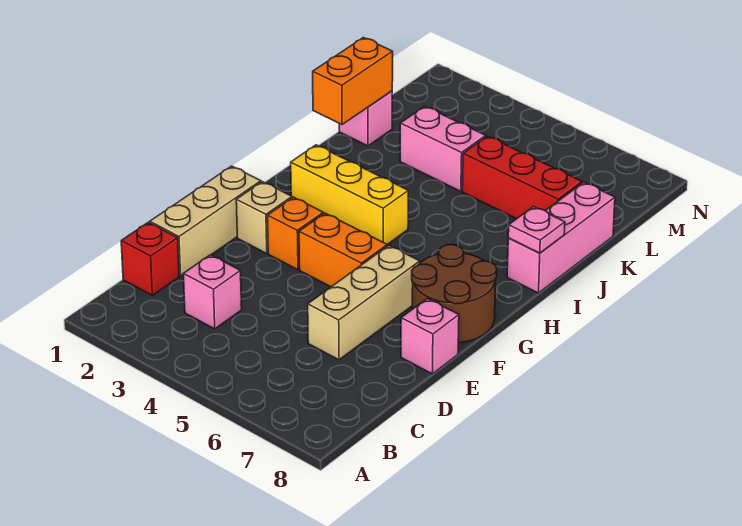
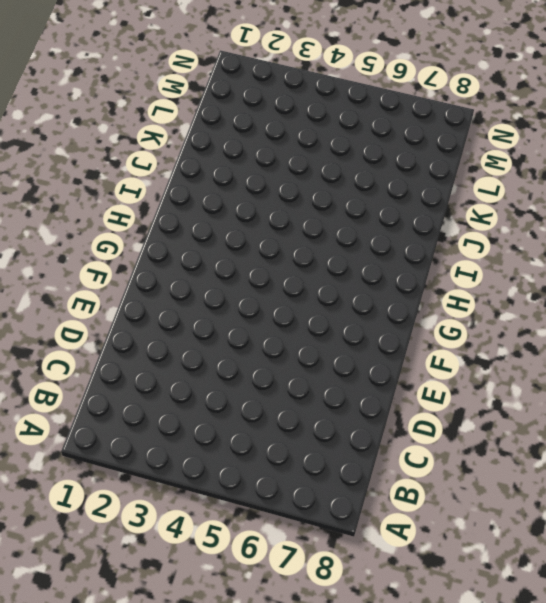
none -> red brick C1 level 1
none -> pink brick C3 level 1
none -> tan brick D1:F1 level 1

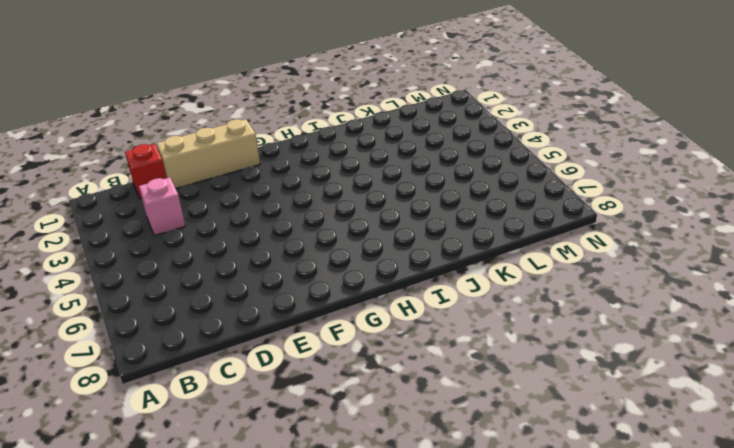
none -> tan brick D6:F6 level 1
none -> pink brick E8 level 1
none -> tan brick F2 level 1

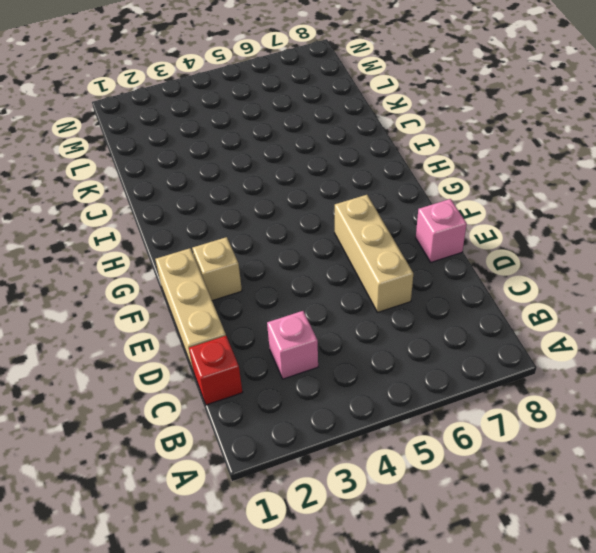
none -> orange brick F3 level 1
none -> orange brick F4:F5 level 1
none -> brown round brick F7:G8 level 1

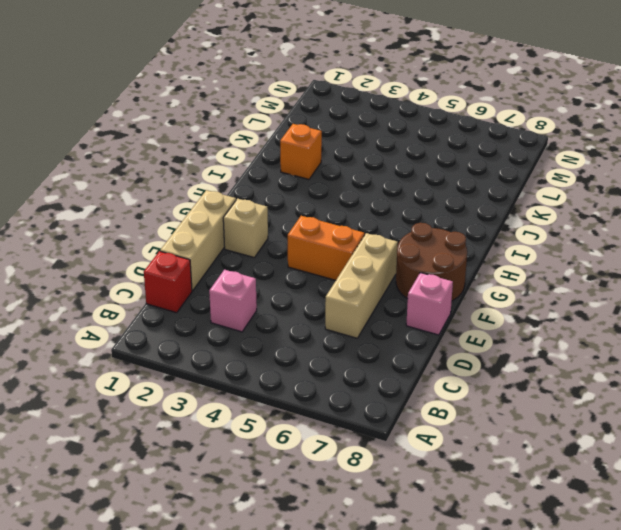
orange brick J2 level 1 -> orange brick F3 level 1
none -> yellow brick H2:H4 level 1
none -> pink brick I8:K8 level 1
none -> pink brick K1 level 1

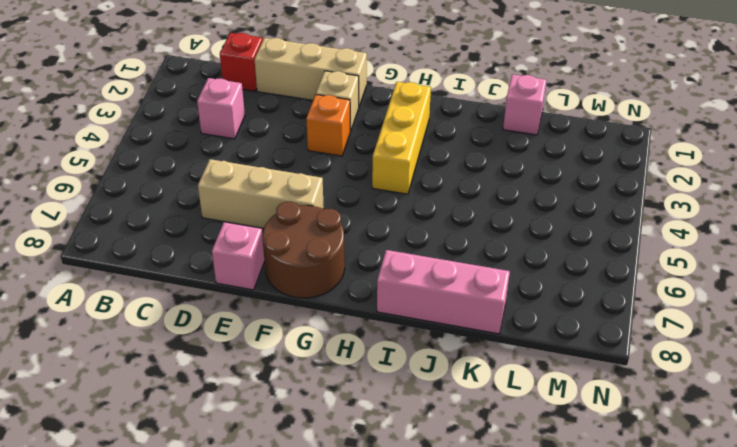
none -> orange brick F4:F5 level 1
none -> pink brick K3:K4 level 1
none -> red brick K5:K7 level 1

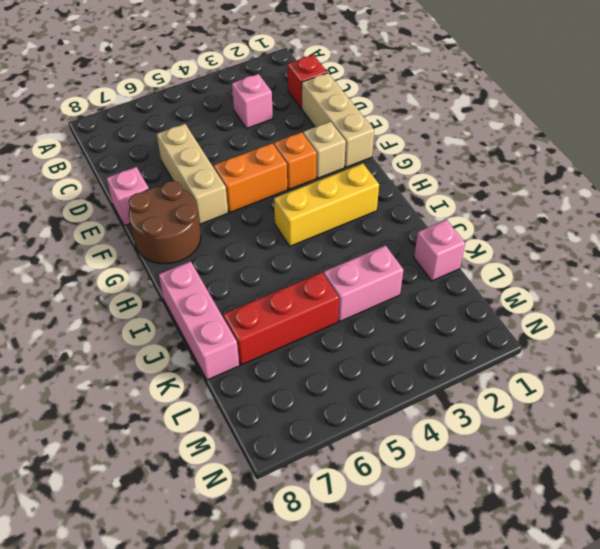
none -> pink plate I8 level 2
none -> orange brick J1:K1 level 2

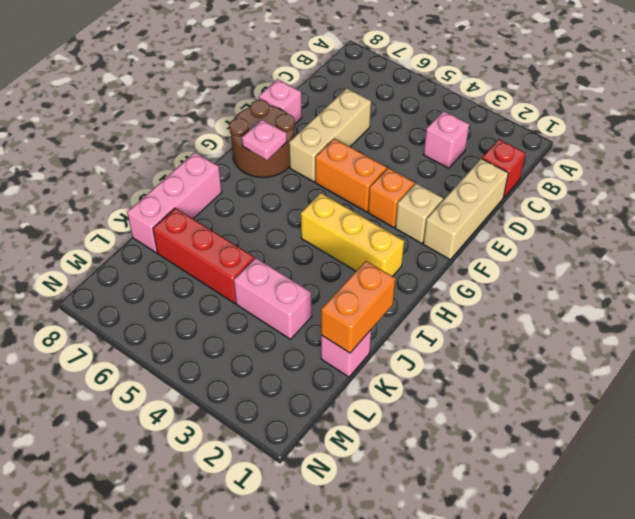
pink plate G7 level 2 -> pink plate I8 level 2

